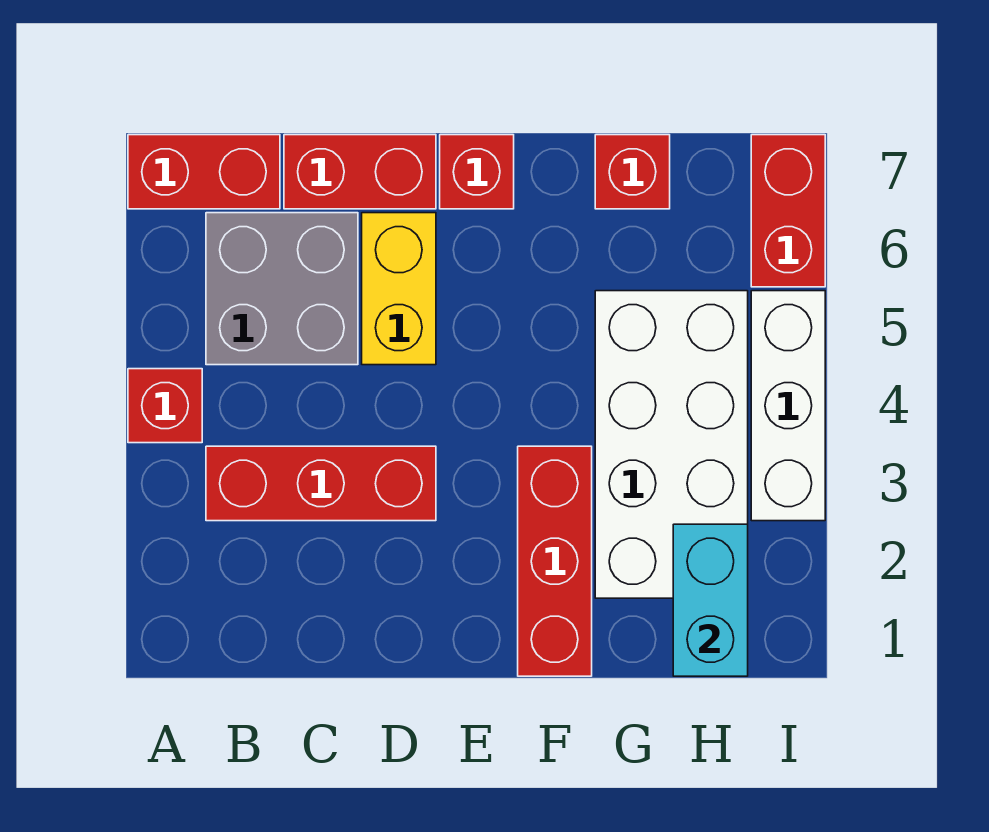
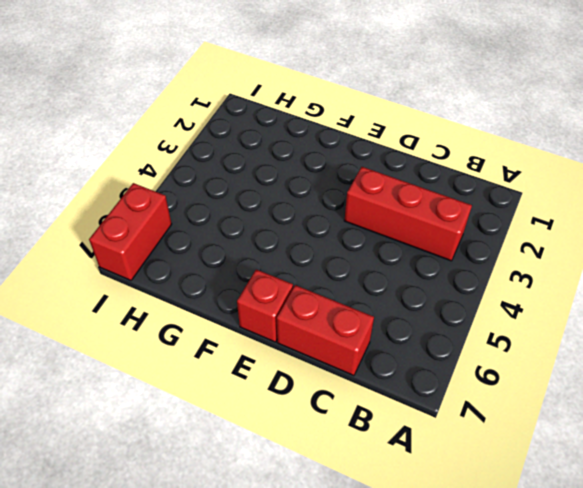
none -> red brick A4 level 1
none -> red brick A7:B7 level 1
none -> grey brick B5:C6 level 1

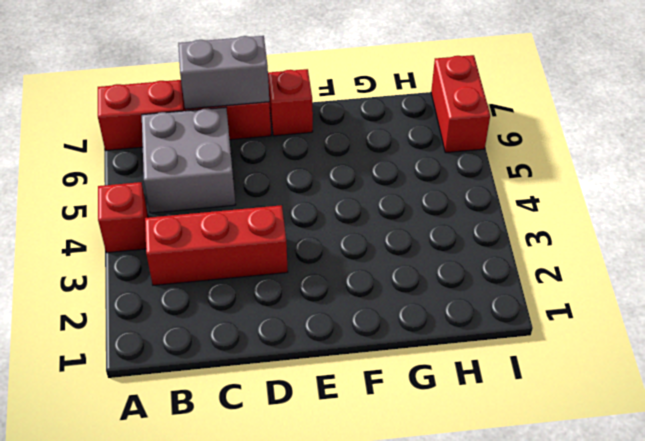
grey brick C7:D7 level 2 -> none
none -> yellow brick D5:D6 level 1
none -> red brick F1:F3 level 1
none -> white brick G2:H5 level 1

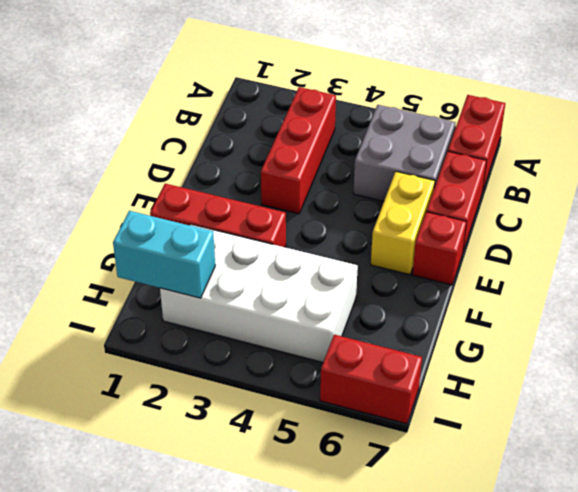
yellow brick D6:E6 level 1 -> yellow brick D5:D6 level 1
none -> red brick A4 level 1
none -> red brick G7 level 1
none -> white brick I3:I5 level 1

